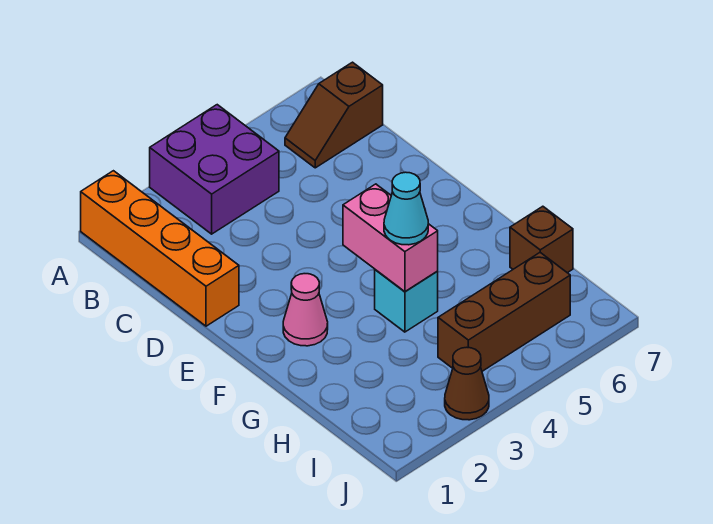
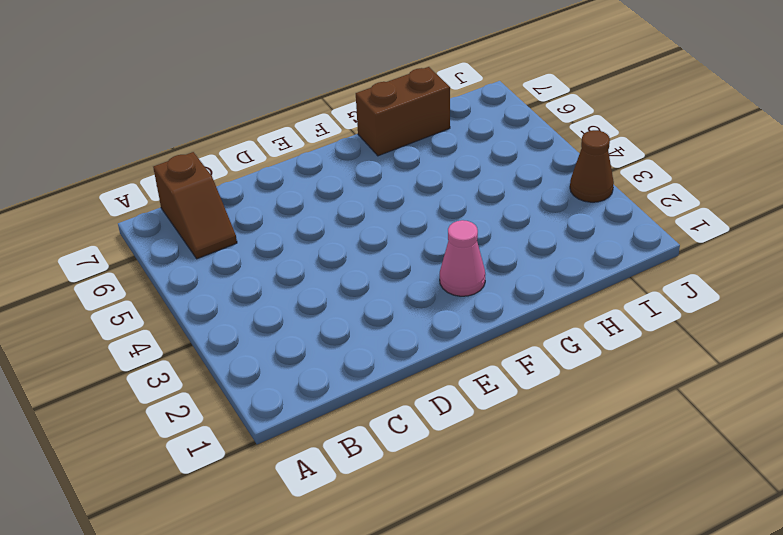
brown brick G7:H7 level 1 -> brown brick H7 level 1
none -> orange brick A1:D1 level 1
none -> purple brick A3:B4 level 1

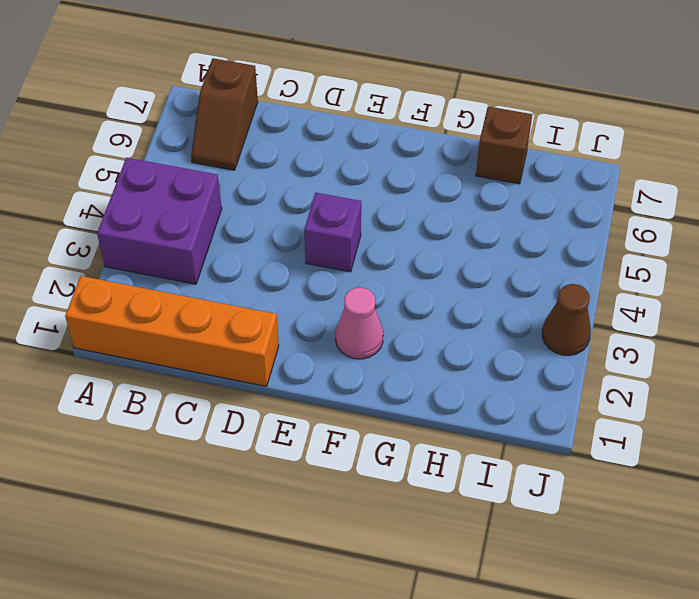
purple brick E4 level 1 -> none
none -> cyan brick G4 level 1
none -> brown brick I4:I6 level 1

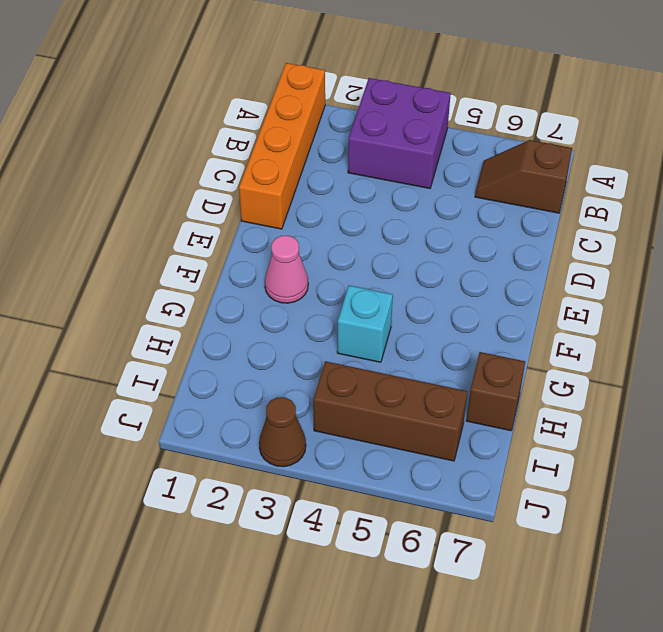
none -> pink brick F4:G4 level 2
none -> cyan cone G4 level 3

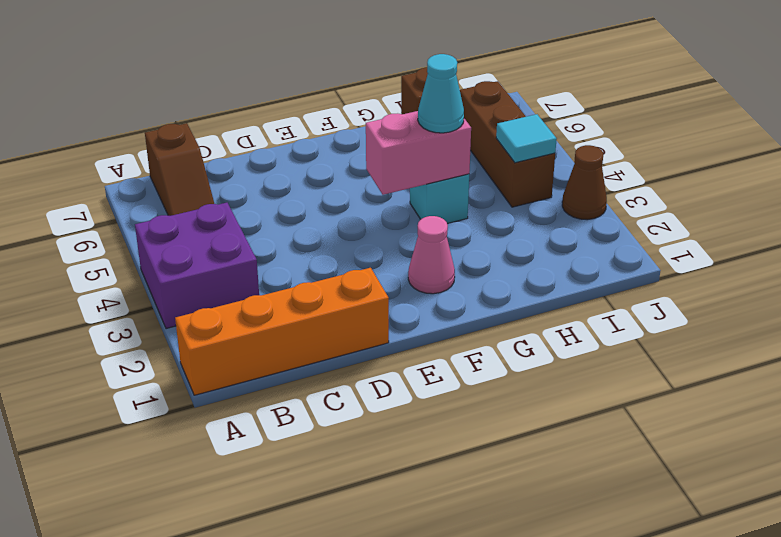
cyan tile I4 level 2 -> none

